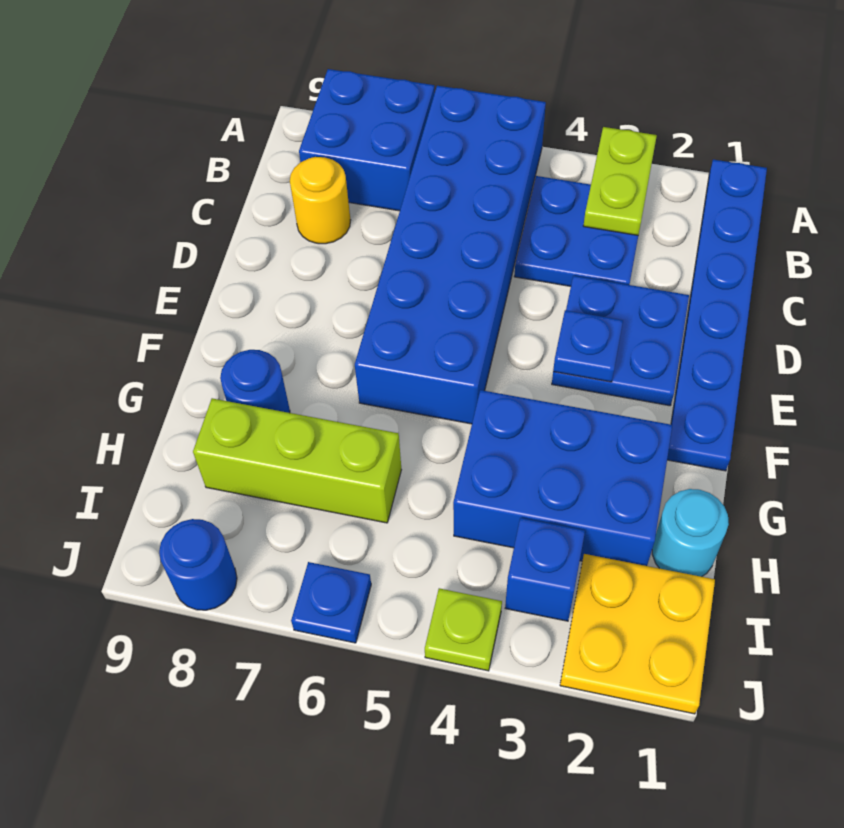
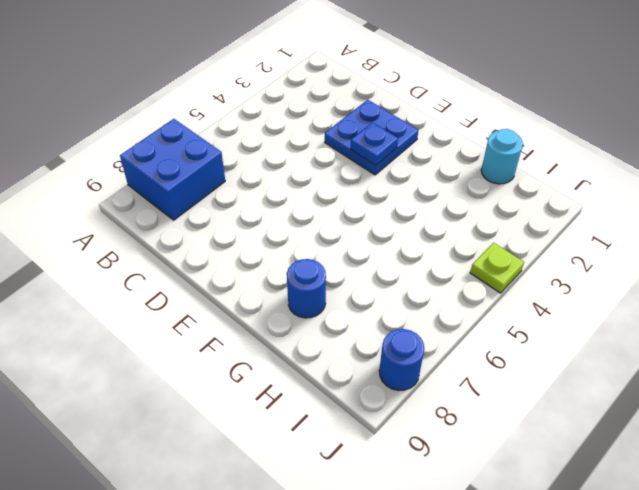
none -> blue plate A1:F1 level 1
none -> blue brick A5:F6 level 1
none -> blue plate B3:C4 level 1

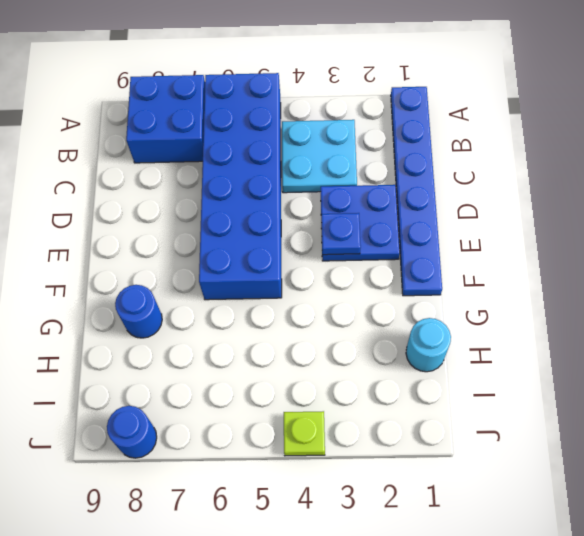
cyan plate B3:C4 level 1 -> blue plate B3:C4 level 1
none -> yellow round brick C8 level 1
none -> blue brick G2:H4 level 1
none -> lime brick H6:H8 level 1

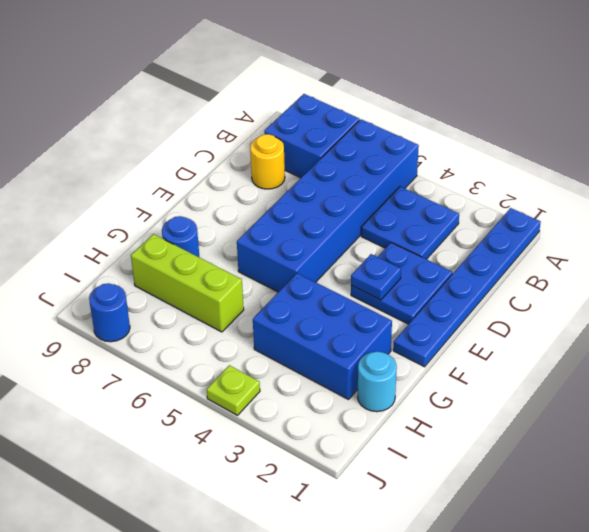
none -> yellow plate I1:J2 level 1
none -> blue brick I3 level 1
none -> blue plate J6 level 1

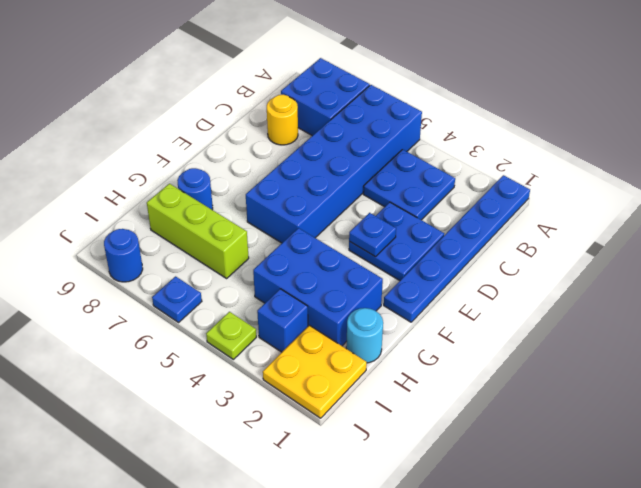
none -> lime plate A3:B3 level 2

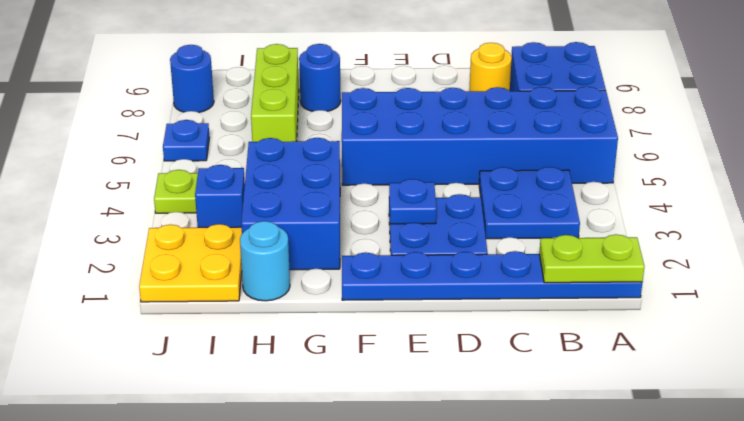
lime plate A1:B1 level 2 -> lime plate A3:B3 level 2

